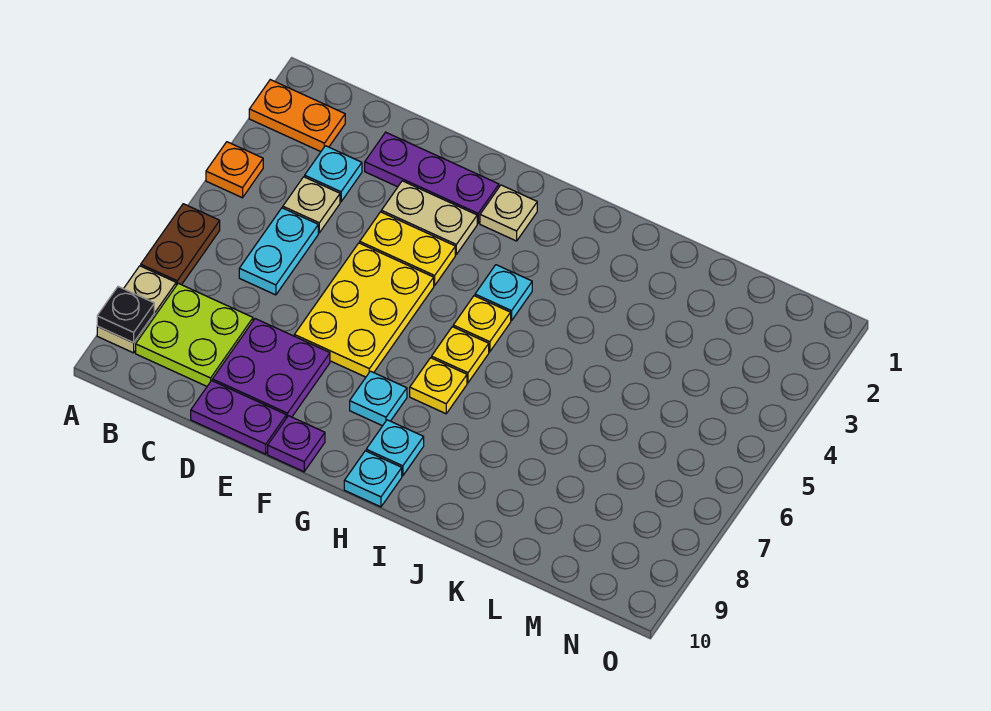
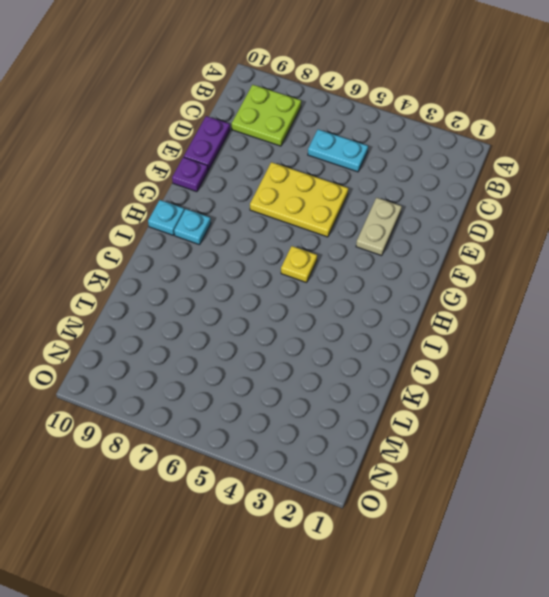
none -> orange plate A2:B2 level 1
none -> orange plate A4 level 1
none -> brown plate A6:A7 level 1

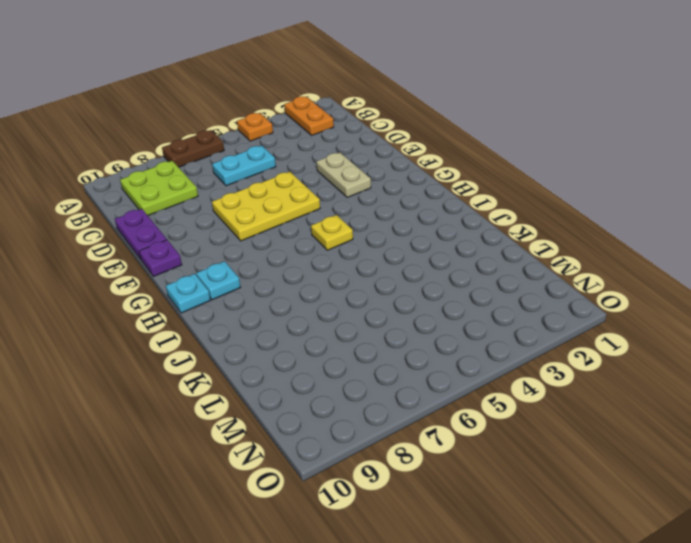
none -> tan plate A8:A9 level 1
none -> cyan plate C3 level 1
none -> tan plate C4 level 1

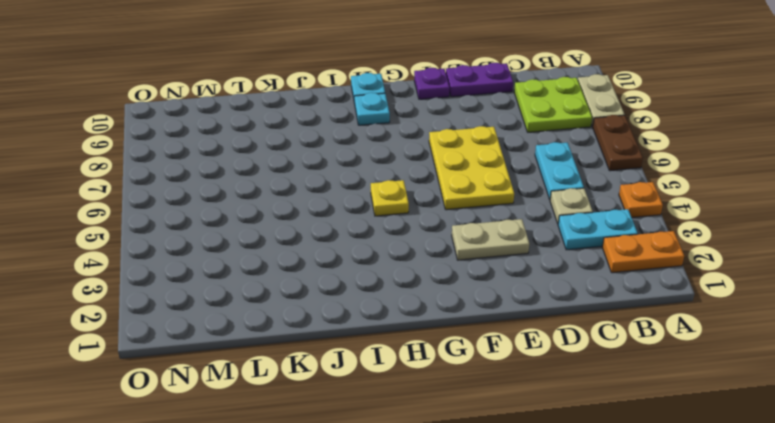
cyan plate B3:C3 level 1 -> cyan plate C3 level 1
none -> purple plate D2:F2 level 1
none -> purple plate D8:E9 level 1
none -> yellow plate E4:F4 level 1

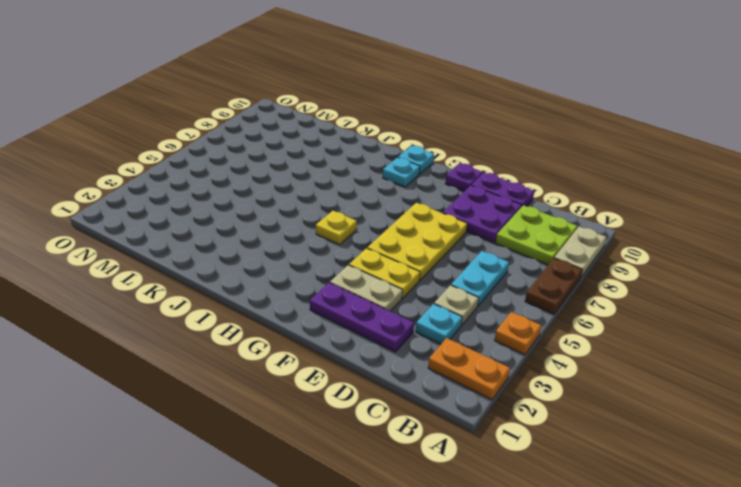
none -> tan plate G2 level 1
none -> cyan plate G8 level 1
none -> cyan plate H4 level 1

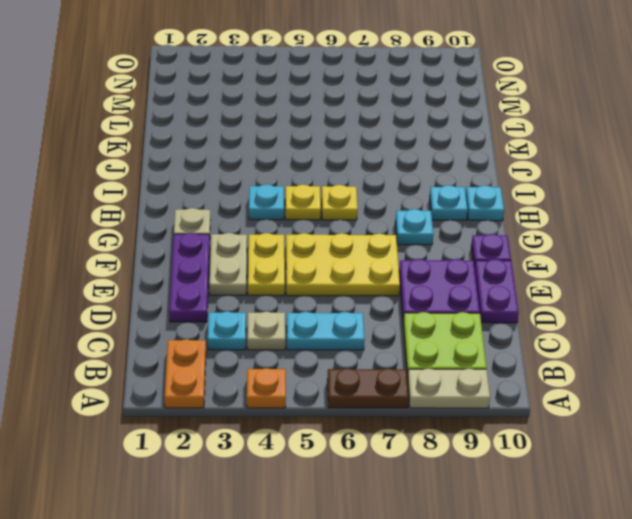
none -> yellow plate H7 level 1
none -> black plate A9 level 2

